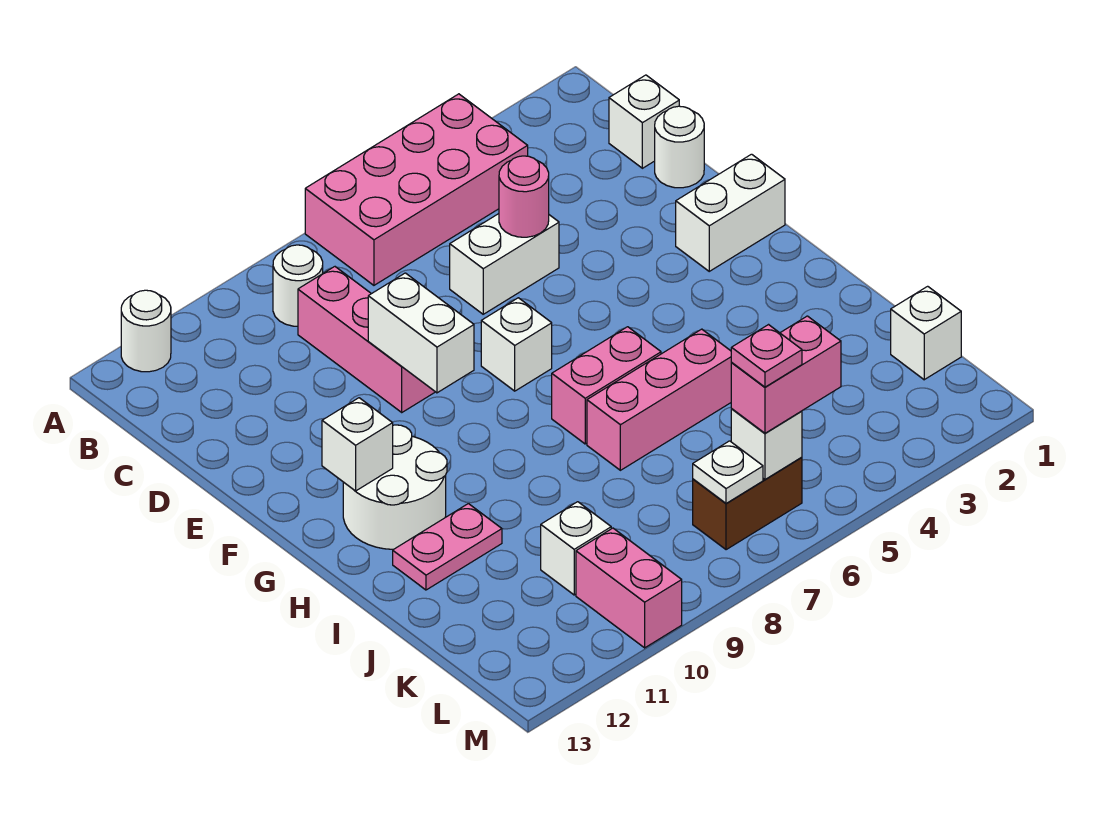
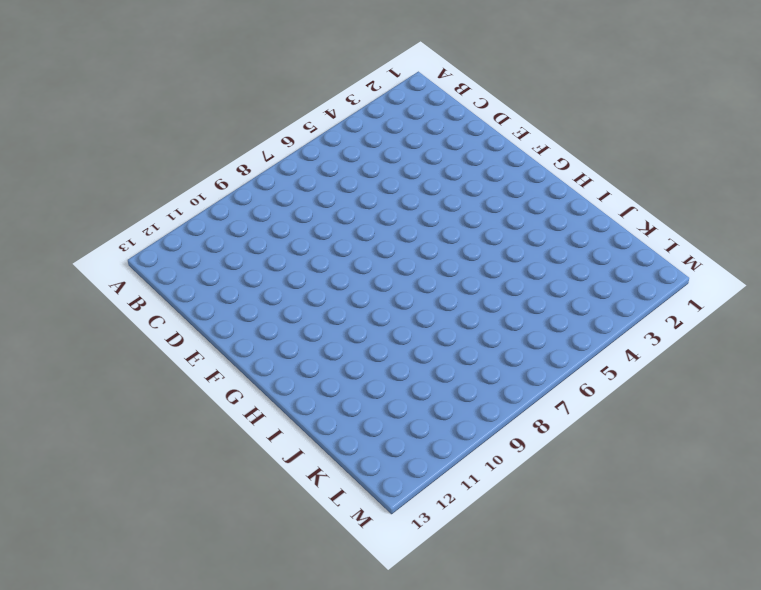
none -> pink brick A4:B7 level 1
none -> white round brick A12 level 1
none -> white round brick B9 level 1

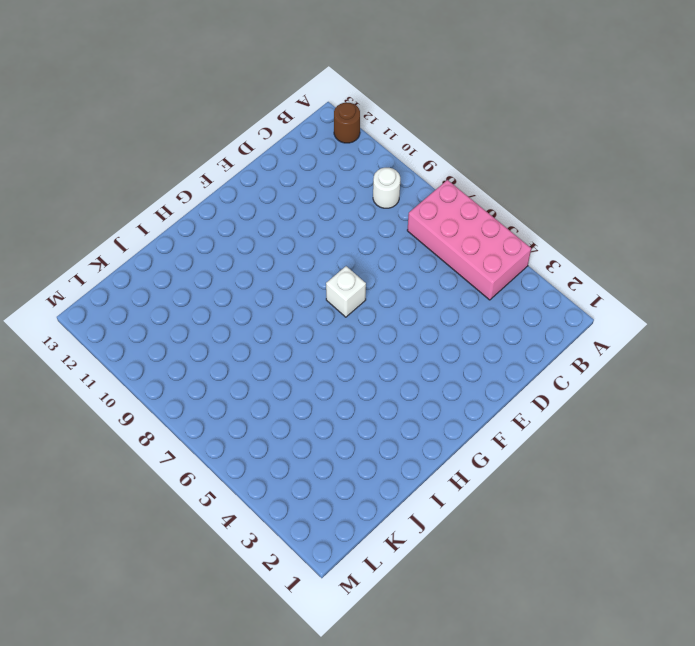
brown round brick A12 level 1 -> white round brick A12 level 1
none -> white brick C1 level 1
none -> pink brick C9:E9 level 1
none -> white round brick D1 level 1

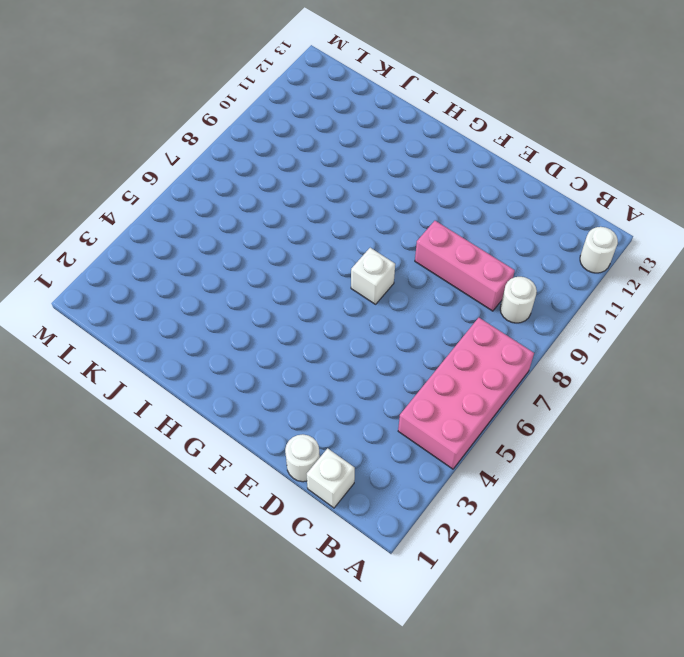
none -> white brick D5:D6 level 1
none -> white brick F1:F2 level 1
none -> white round brick G11:H12 level 1

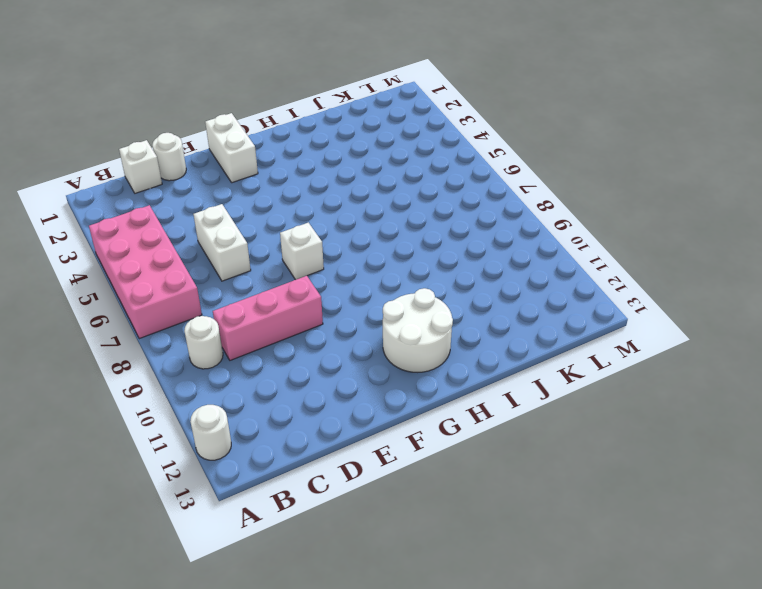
none -> pink brick H6:H7 level 1
none -> pink brick I5:I7 level 1
none -> pink plate I11:I12 level 1

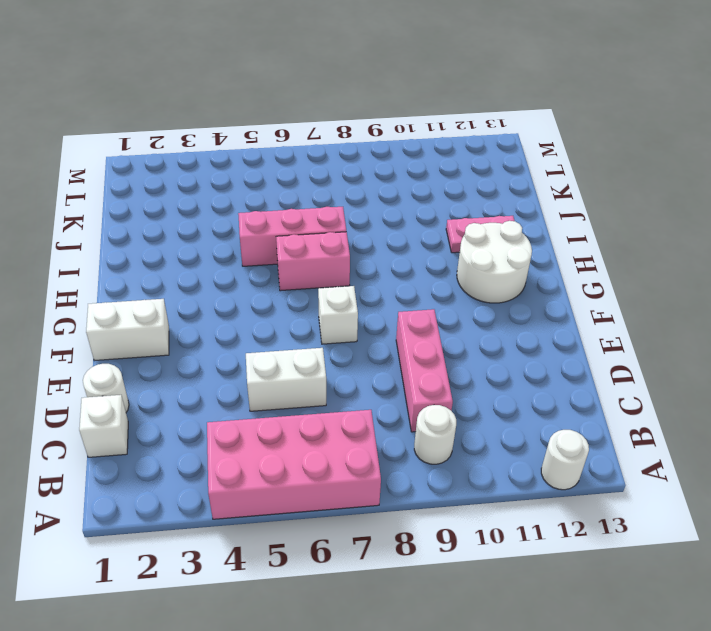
none -> white brick K1 level 1
none -> white brick K10 level 1
none -> brown brick L6:L7 level 1

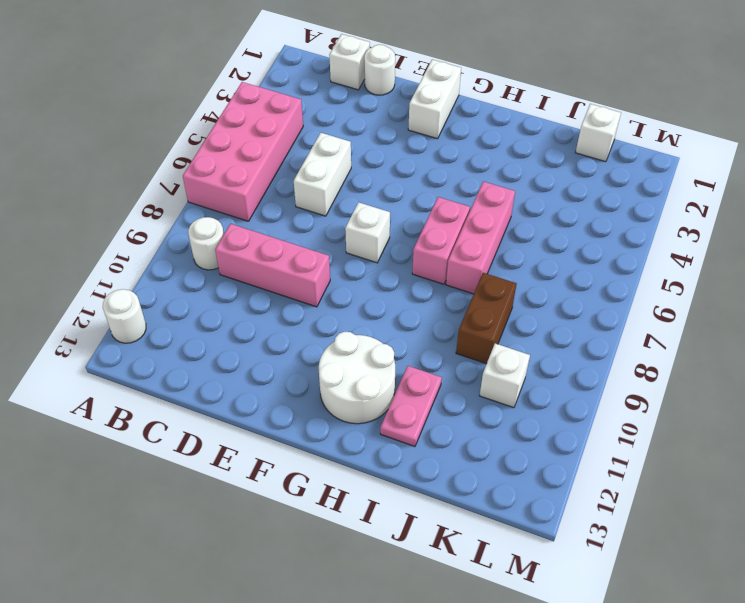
brown brick J8:J9 level 1 -> brown brick L6:L7 level 1
none -> pink brick L10:M10 level 1
none -> pink round brick D5 level 2
none -> white brick E9:F9 level 2

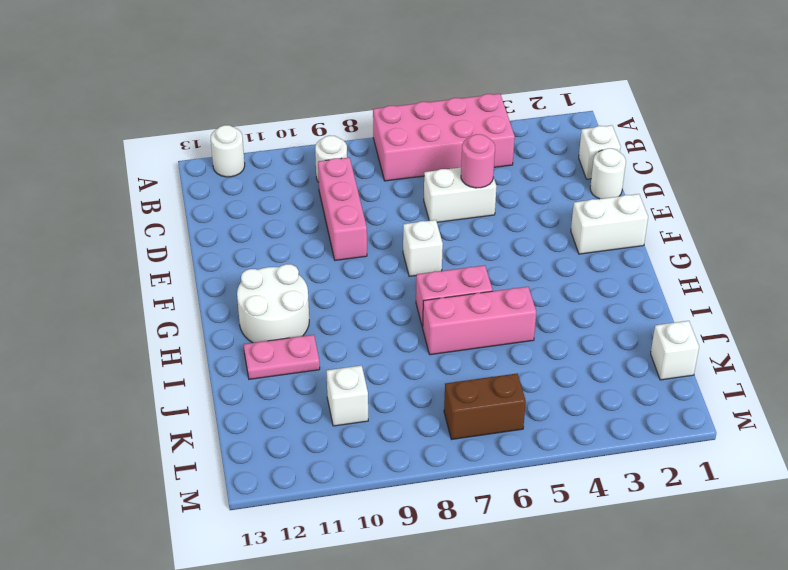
none -> pink brick L10:M10 level 1
none -> white brick E9:F9 level 2
none -> white brick G12 level 2

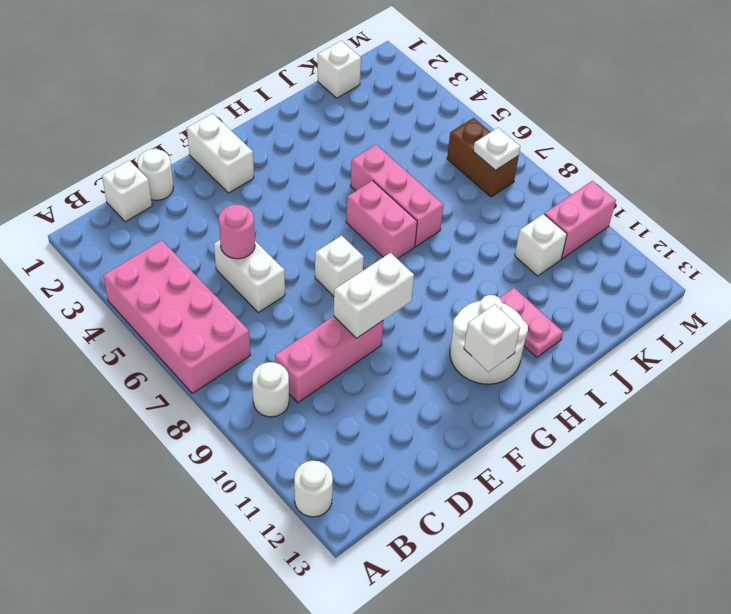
none -> white brick L6 level 2
none -> pink brick L5:L6 level 3
none -> pink plate L6 level 4

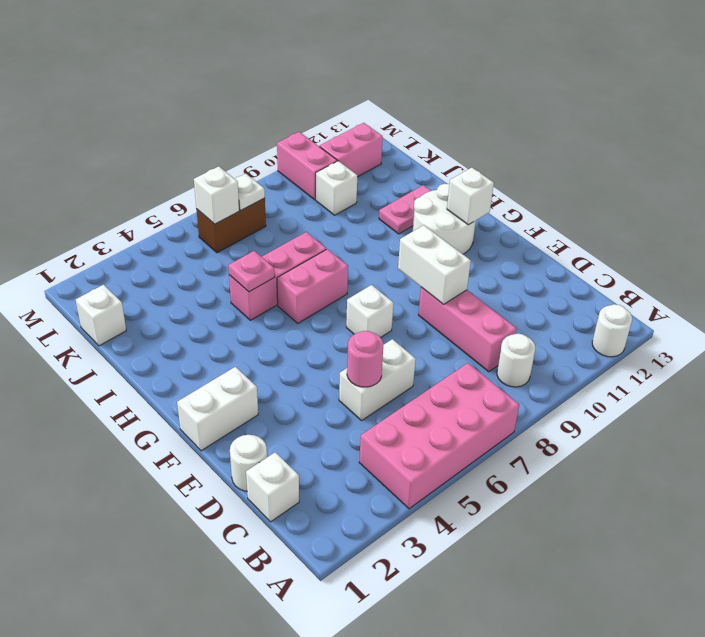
pink plate I5 level 2 -> pink plate L6 level 4
pink brick L11:L12 level 1 -> pink brick L5:L6 level 3

